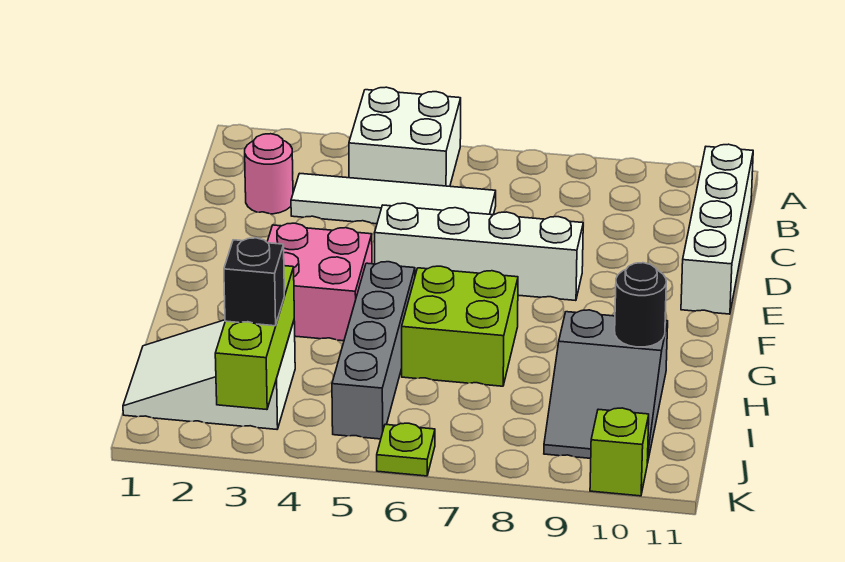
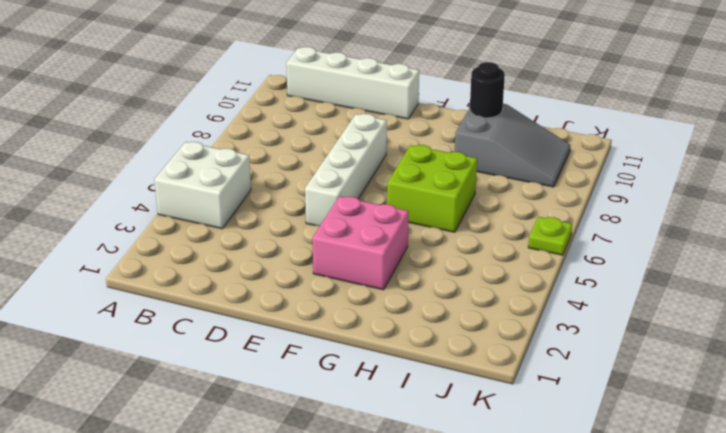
none -> pink round brick C2 level 1
none -> white tile C3:C6 level 1
none -> grey brick G5:J5 level 1

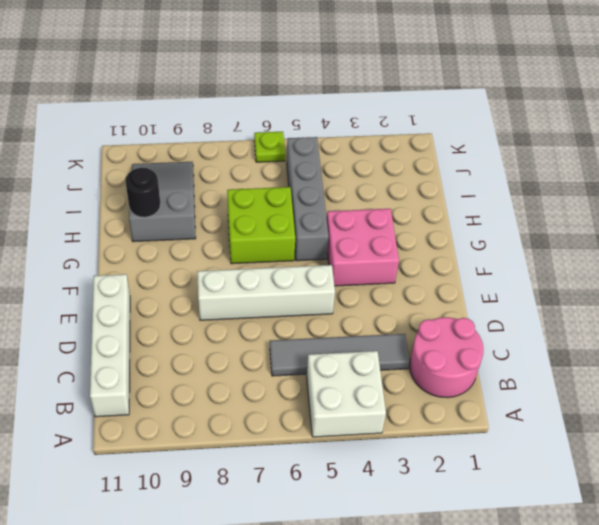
pink round brick B1:C2 level 1 -> pink round brick C2 level 1
grey tile C3:C6 level 1 -> white tile C3:C6 level 1
none -> white slope I1:J3 level 1 top 3
none -> lime brick K10 level 1
none -> lime brick I3:K3 level 2

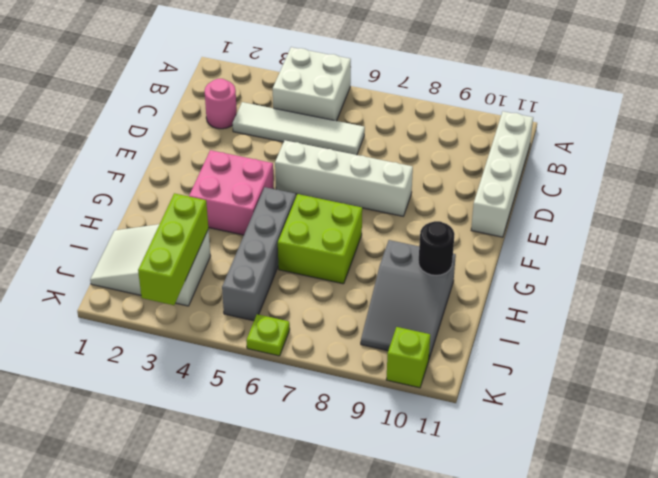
none -> black brick J3 level 3

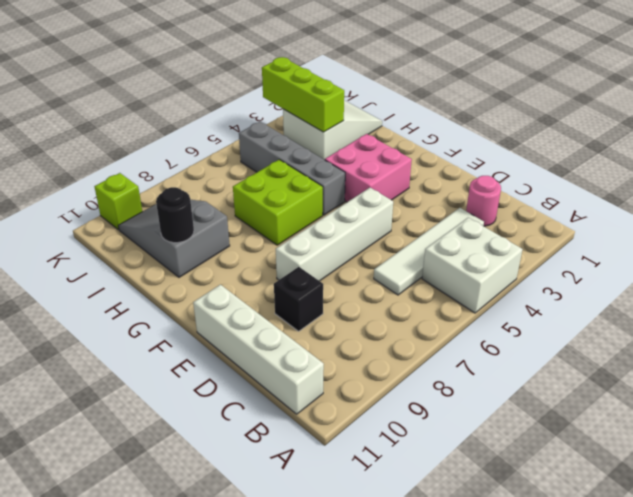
black brick D9 level 1 -> black brick J3 level 3
none -> lime plate K6 level 1

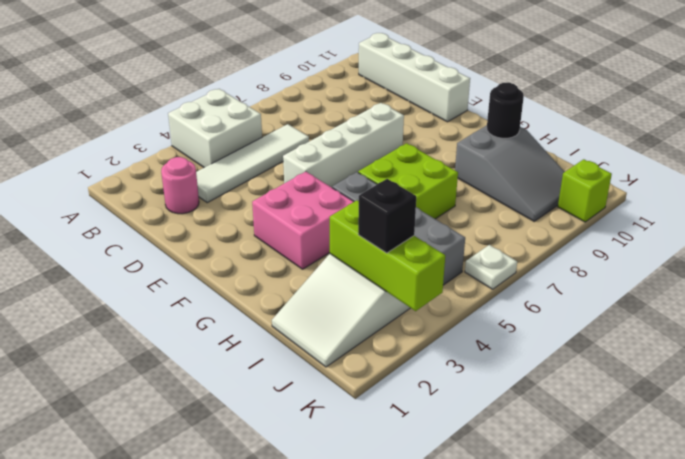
white plate K6 level 1 -> lime plate K6 level 1

